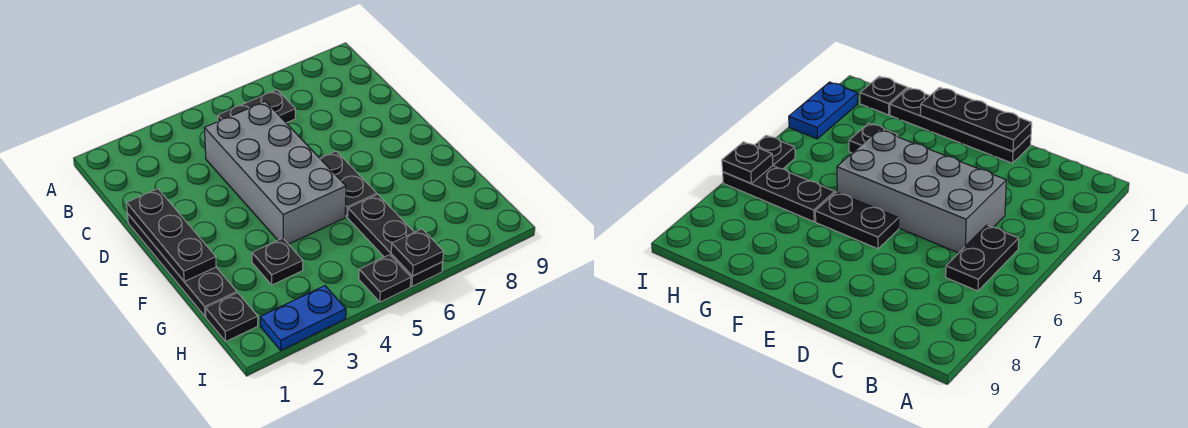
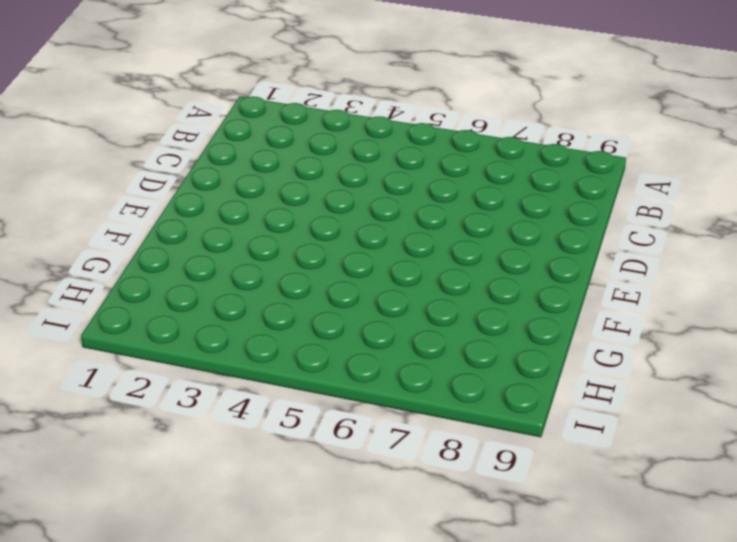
none -> black plate B5:B6 level 1
none -> grey brick C4:F5 level 1

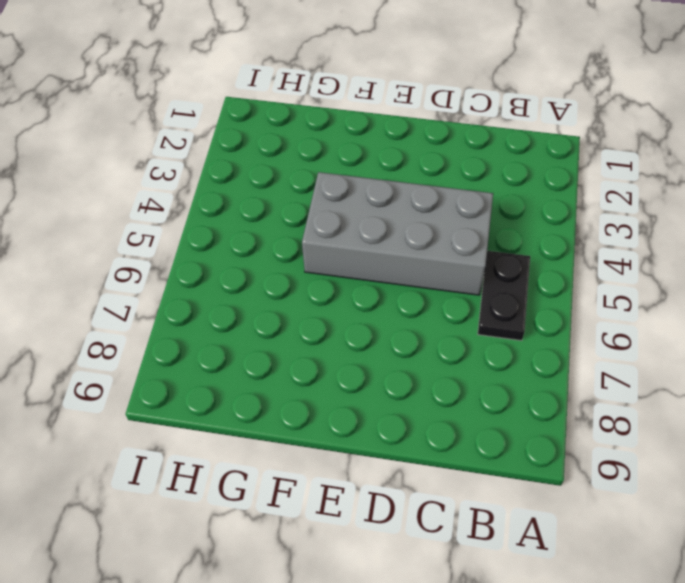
none -> black plate D1:G1 level 1
none -> black plate E6:F6 level 1

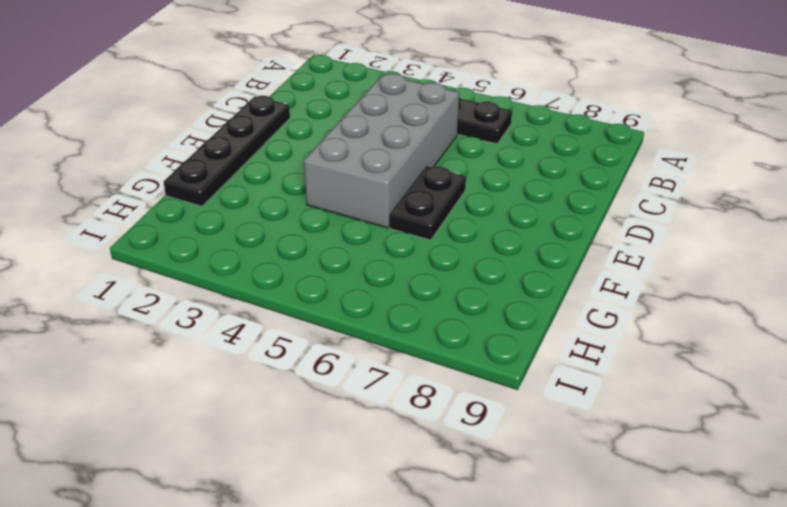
none -> black plate G3 level 1
none -> black plate G6:I6 level 1

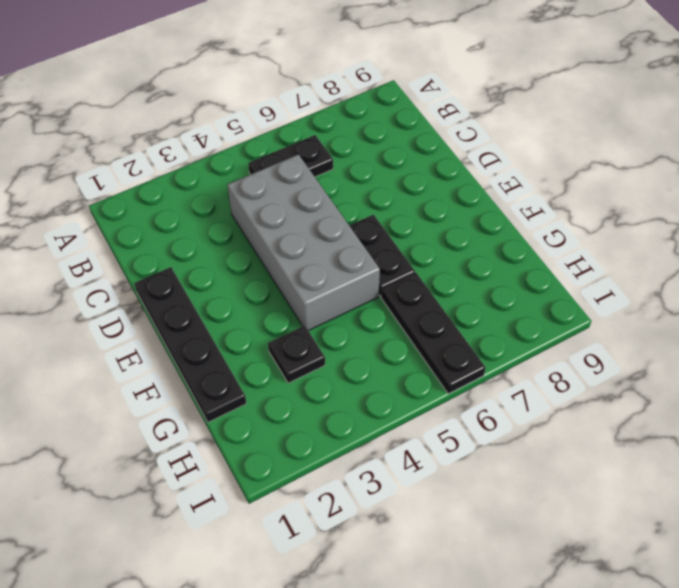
none -> black plate H1 level 1
none -> blue plate I2:I3 level 1

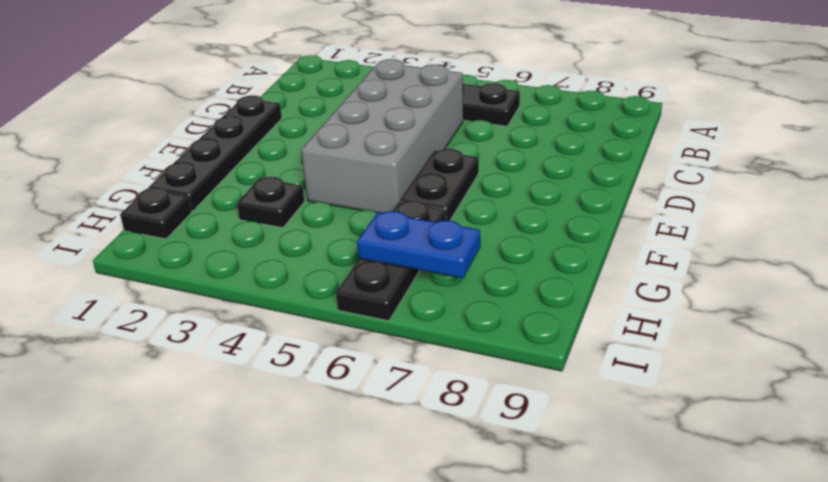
blue plate H6:H7 level 2 -> blue plate I2:I3 level 1
none -> black plate I5 level 1
none -> black plate D1:F1 level 2

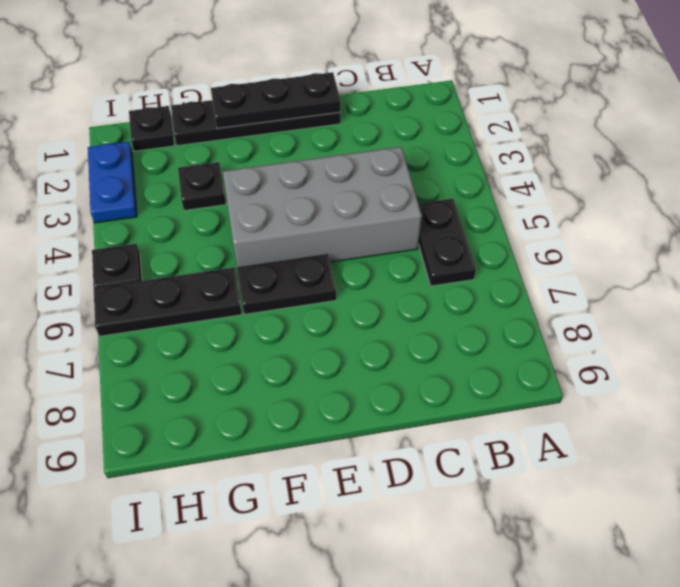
none -> black plate I6 level 2

